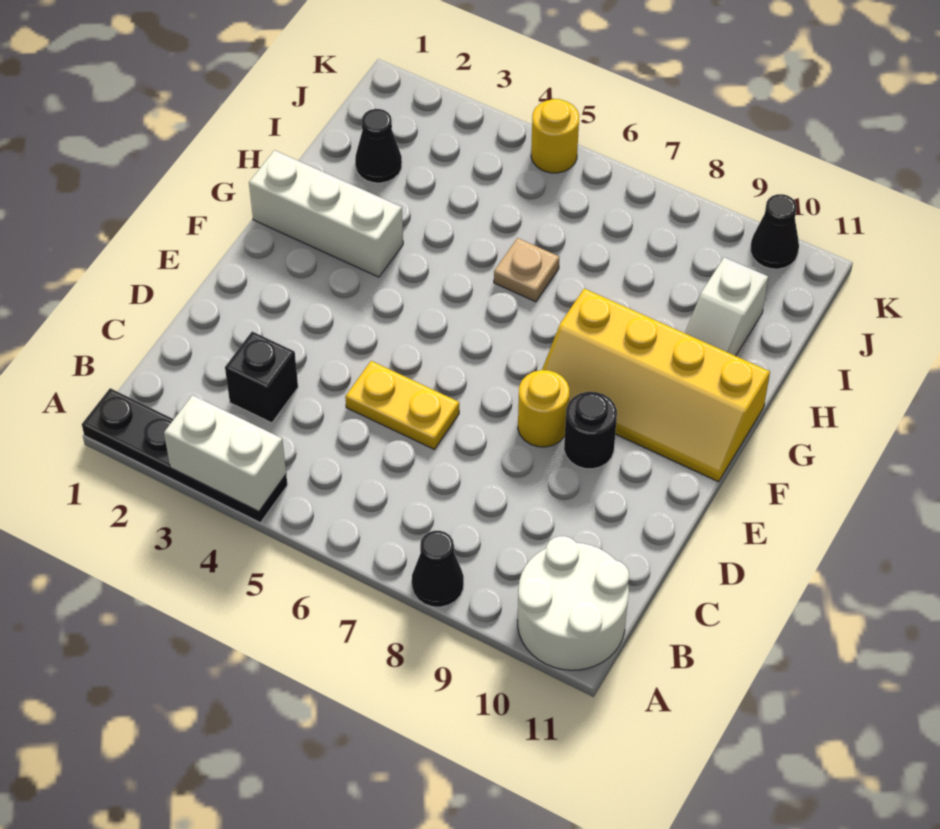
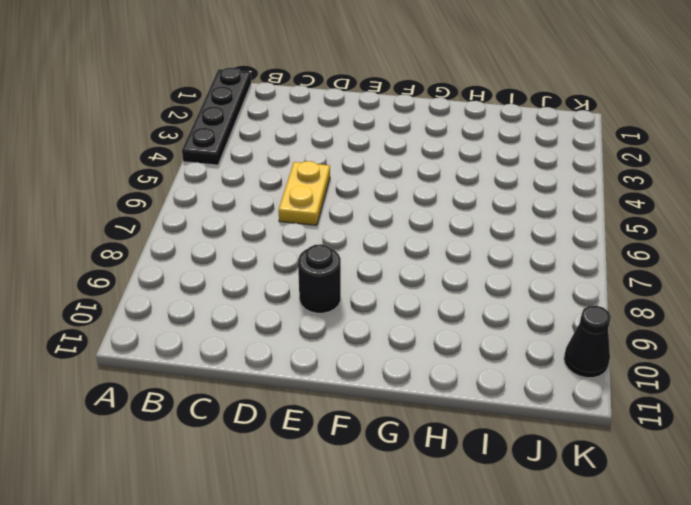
none -> black cone A8 level 1
none -> white round brick A10:B11 level 1
none -> black brick C3 level 1

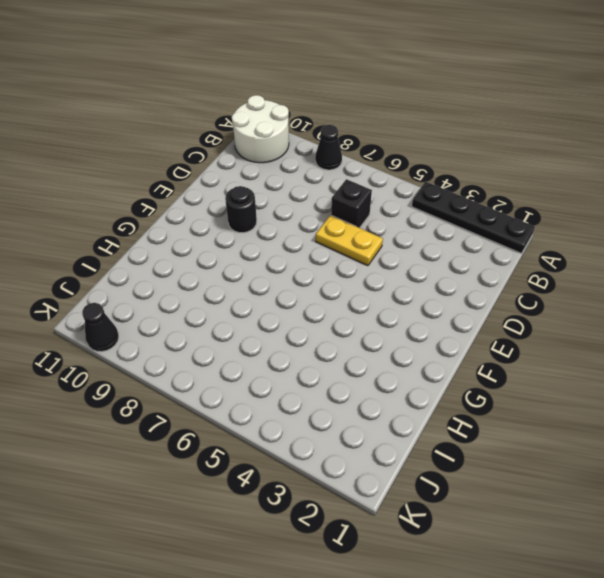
black brick C6 level 1 -> black brick C3 level 1
none -> yellow round brick E8 level 1
none -> yellow slope F8:G11 level 1 top G
none -> white brick G1:G3 level 1

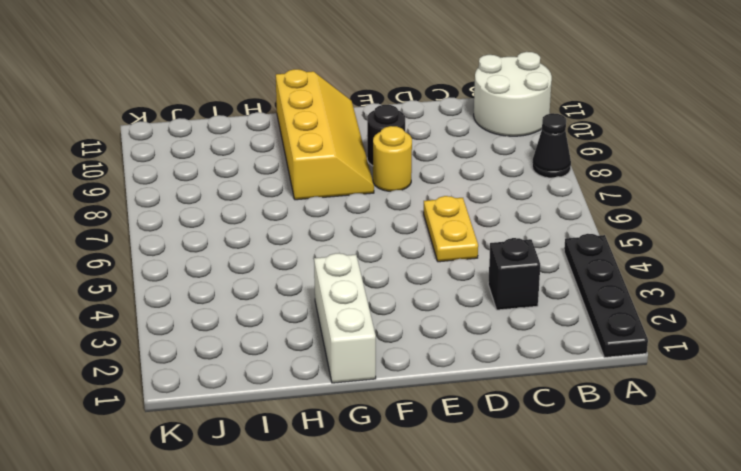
none -> tan plate H6 level 1
none -> white slope H10:I10 level 1 top I
none -> black cone I2 level 1

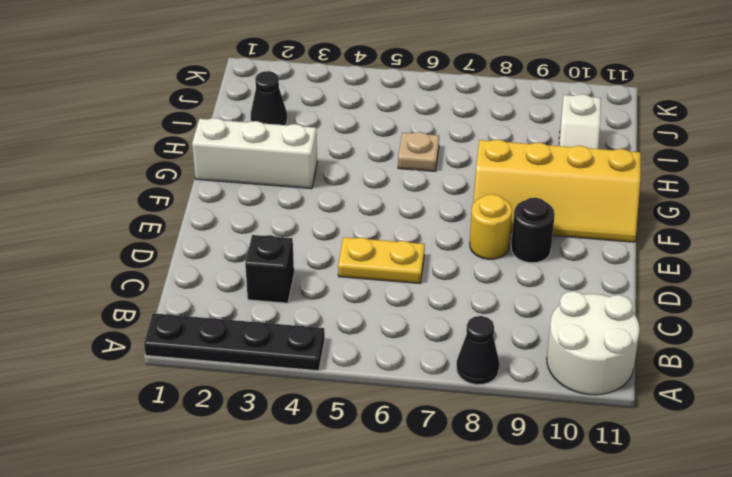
none -> yellow round brick K5 level 1
none -> black cone K10 level 1
none -> white brick A3:A4 level 2

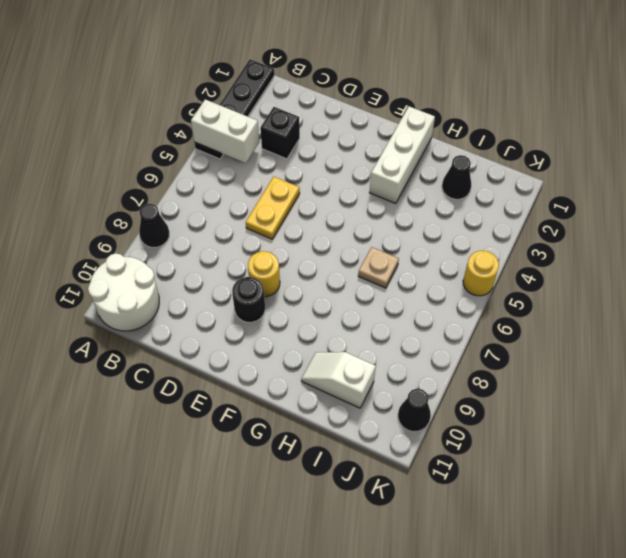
white brick A4:B4 level 2 -> white brick A3:A4 level 2
none -> yellow slope F8:G11 level 1 top G

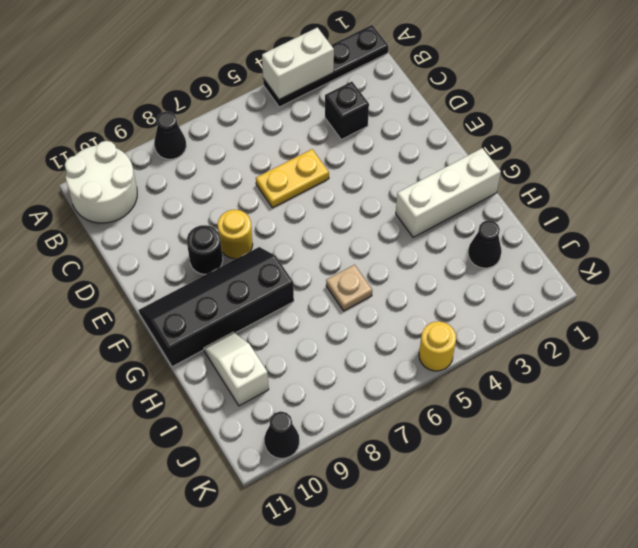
black slope F8:G11 level 1 top G -> yellow slope F8:G11 level 1 top G

